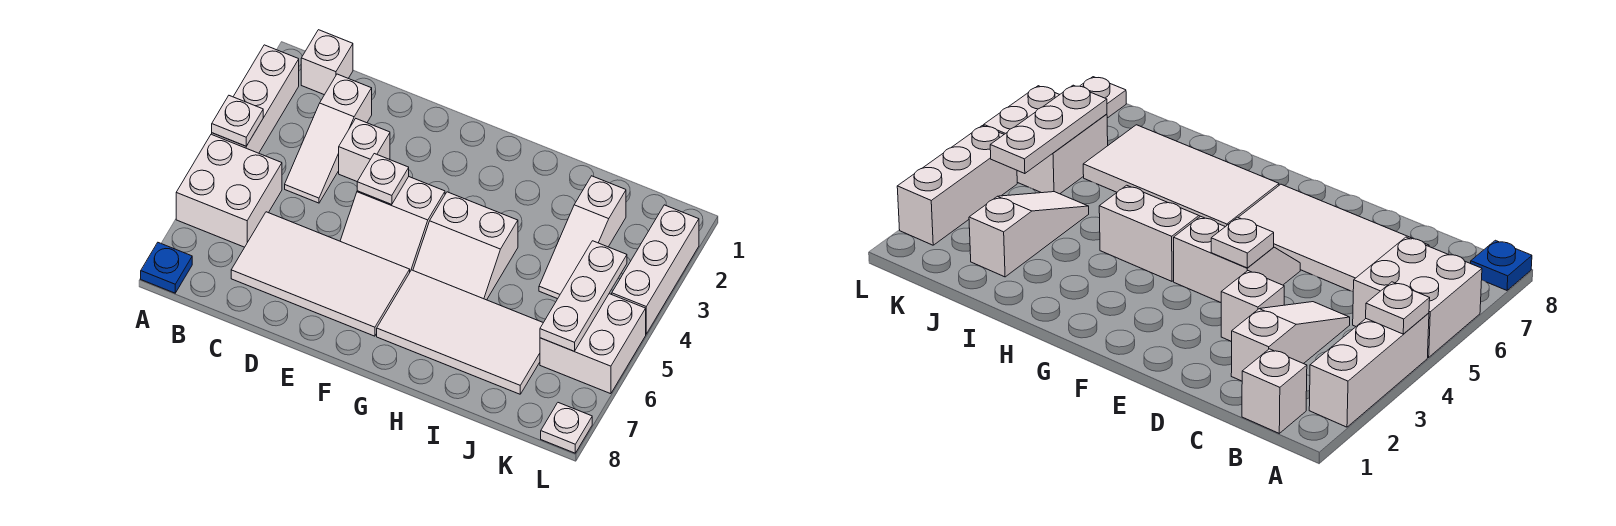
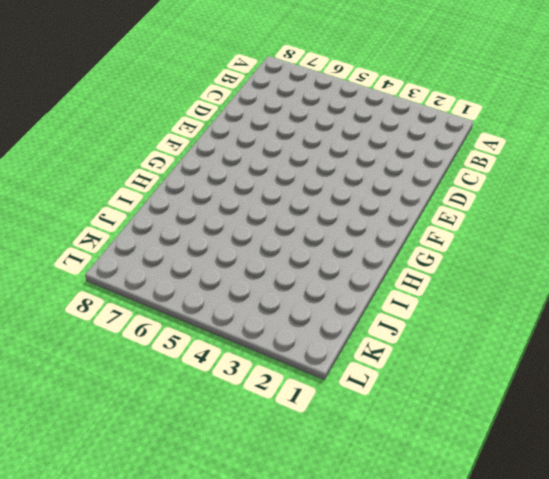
none -> white brick A2:A4 level 1
none -> white brick A5:B6 level 1
none -> blue plate A8 level 1

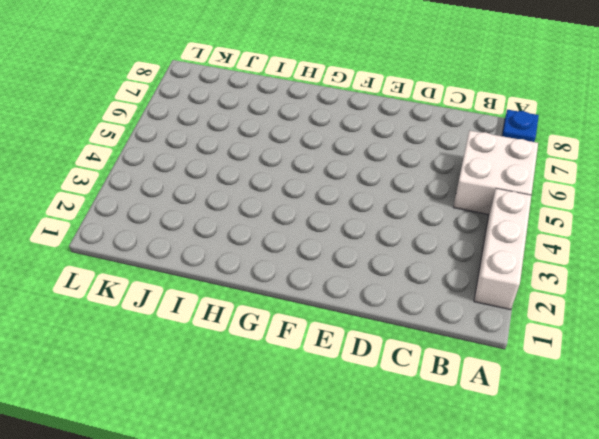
none -> white brick B1 level 1
none -> white slope C2:C4 level 1 top 2
none -> white tile C6:F7 level 1

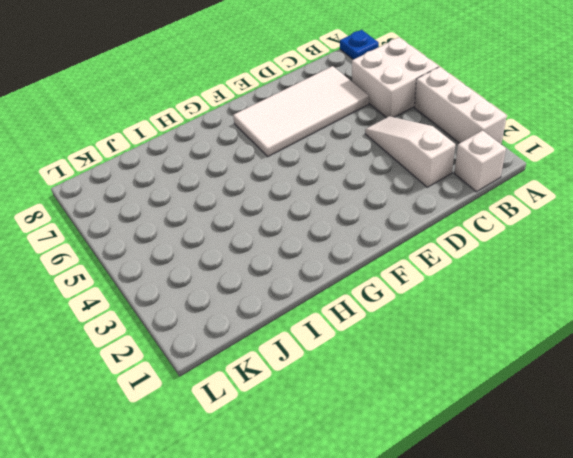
none -> white brick D3 level 1
none -> white slope E4:F5 level 1 top 4
none -> white slope G4:H5 level 1 top 4

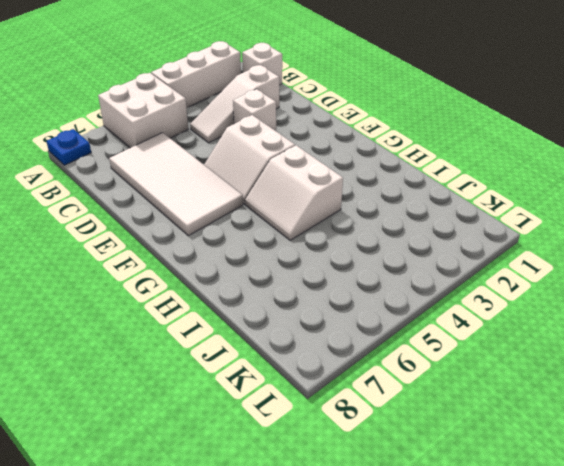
none -> white tile G6:J7 level 1
none -> white slope J2:J4 level 1 top 2
none -> white brick K5:L6 level 1

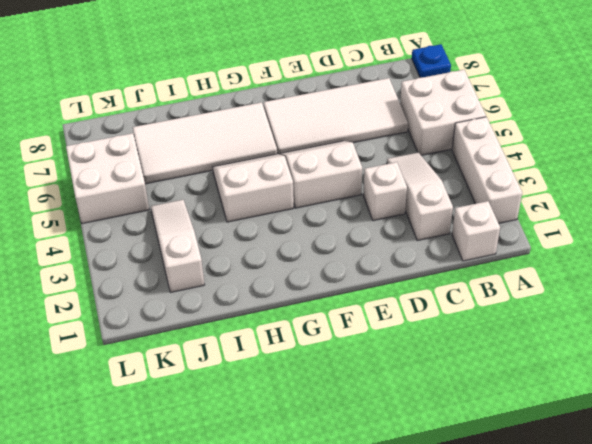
none -> white brick L2:L4 level 1
none -> white plate L8 level 1
none -> white plate A4 level 2

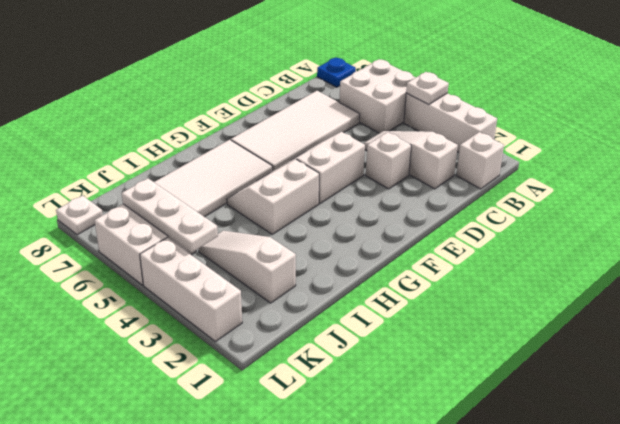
none -> white plate E4 level 2

